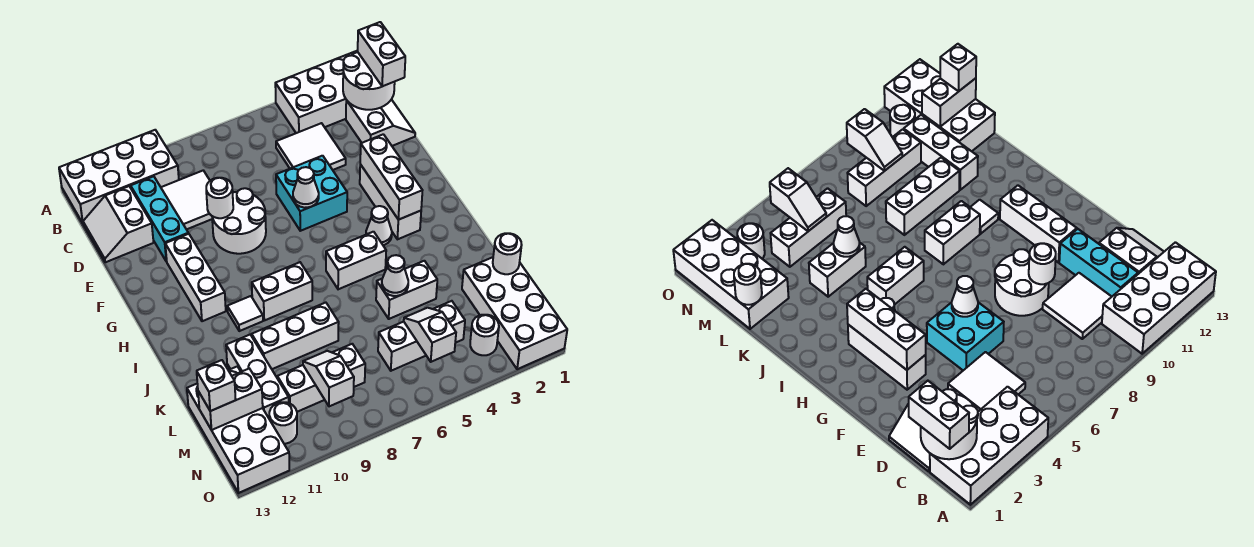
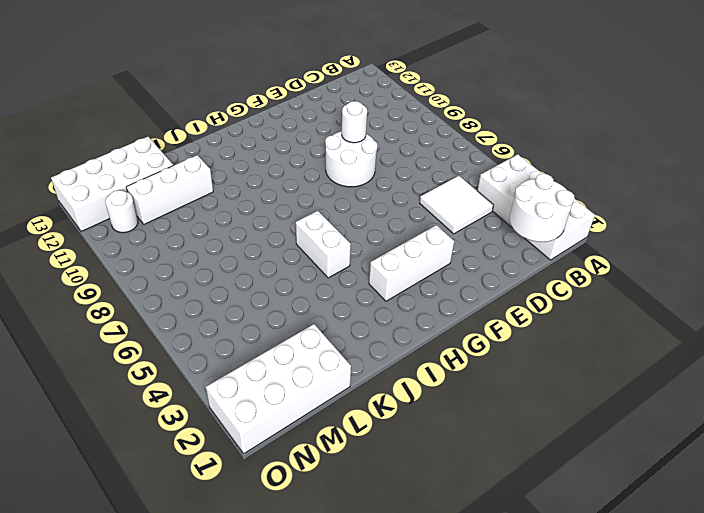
none -> white brick A10:B13 level 1
none -> white slope C1:D2 level 1 top 2
none -> white tile C9:D10 level 1
none -> cyan brick C11:E11 level 1

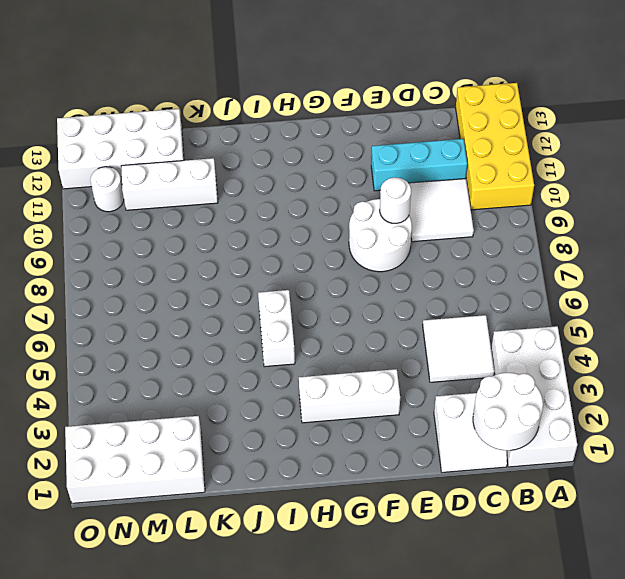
yellow brick A10:B13 level 1 -> white brick A10:B13 level 1
none -> white slope C12:D13 level 1 top 12
none -> cyan brick E5:F6 level 1
none -> white brick F11:H11 level 1
none -> white cone H4 level 1

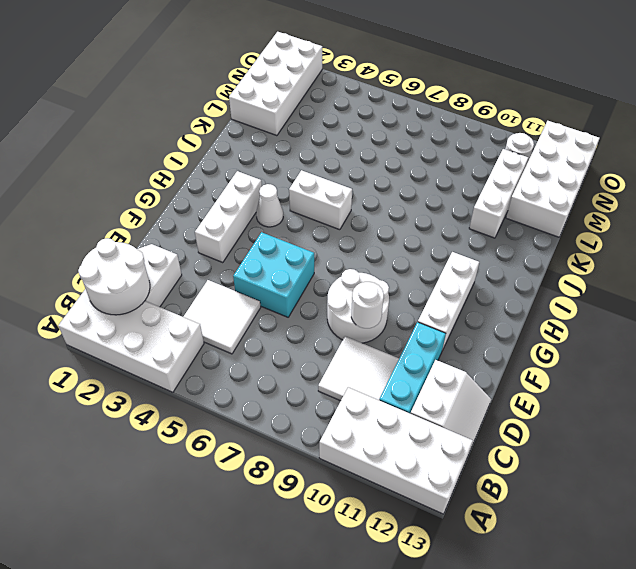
none -> white brick I8:I9 level 1
none -> white tile I10 level 1
none -> white brick K4:K5 level 1
none -> white brick K8:K10 level 1

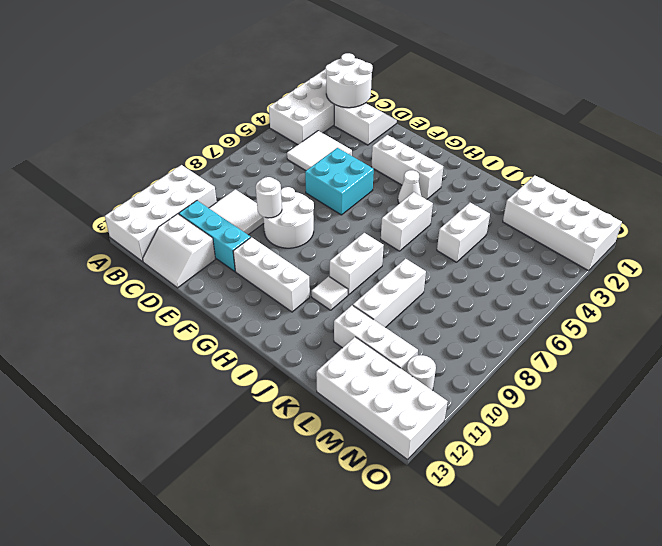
none -> white brick M4:M6 level 1
none -> white brick M8:M10 level 1
none -> white round brick N3 level 1
none -> white brick F3:H3 level 2

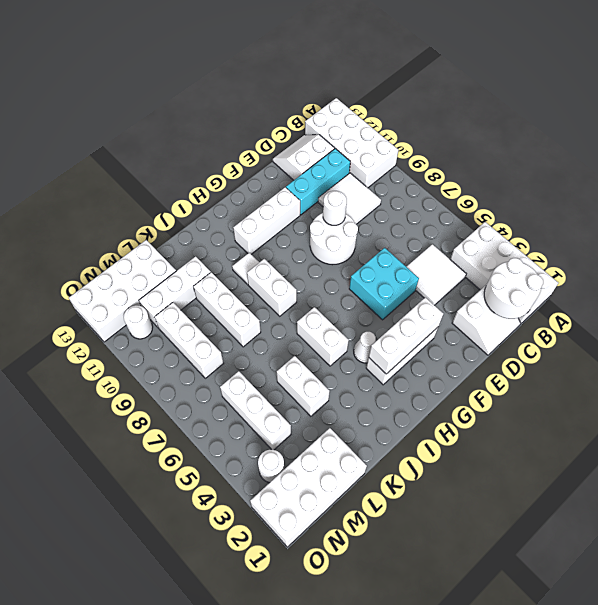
none -> white cone F6 level 2
none -> white cone K5 level 2
none -> white round brick L1 level 2
none -> white slope M5:N5 level 2 top N

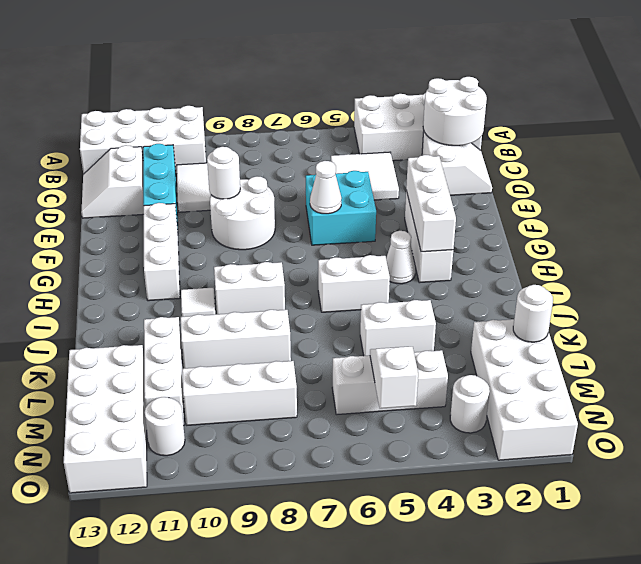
none -> white cone K5 level 2
none -> white slope M9:N9 level 2 top N
none -> white brick M12:M13 level 2
none -> white brick B1:C1 level 3

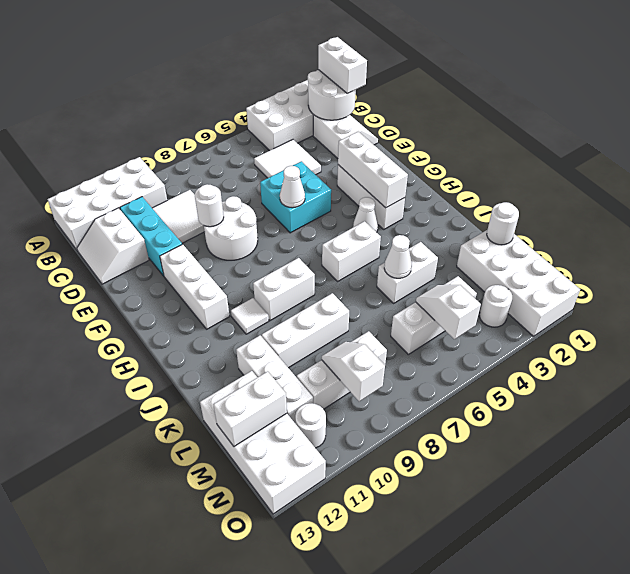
none -> white brick M13 level 3

